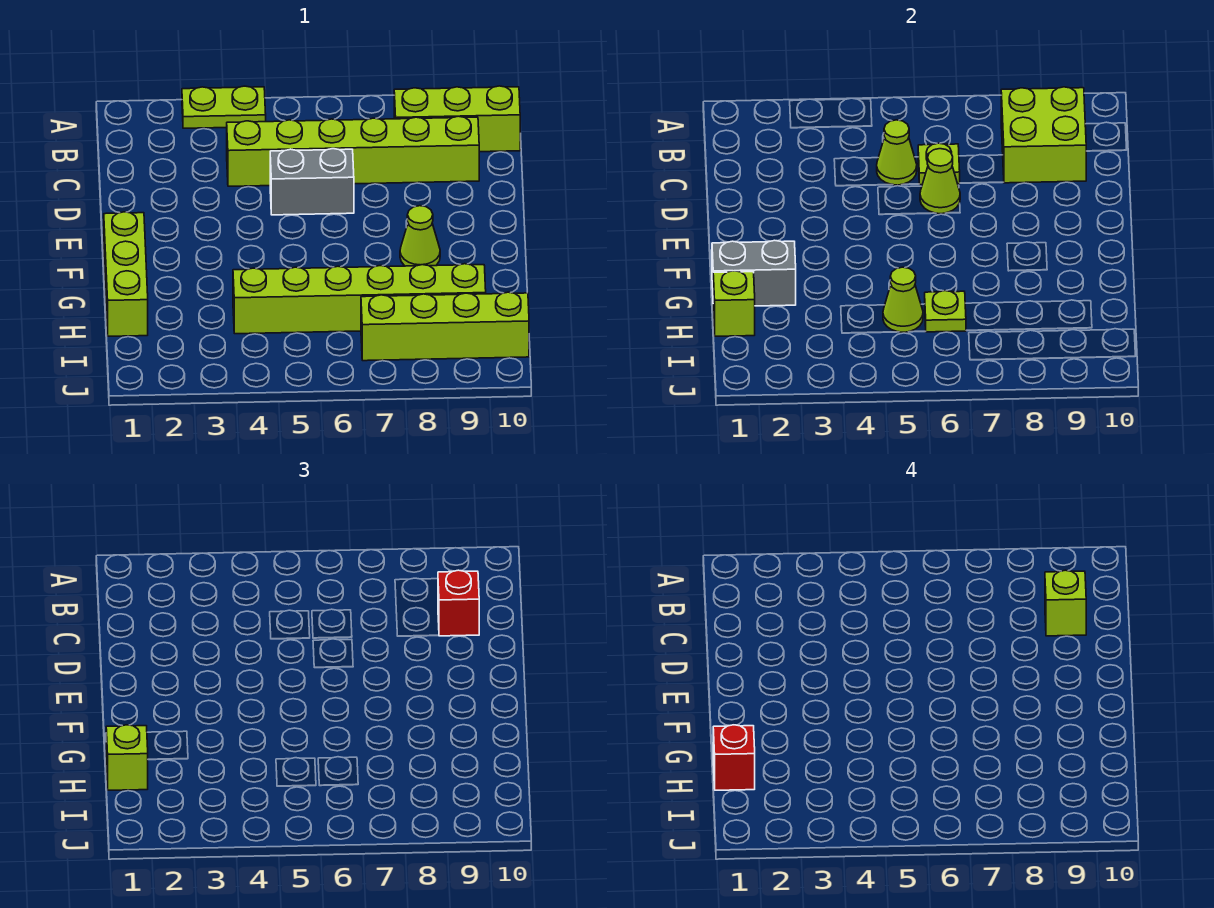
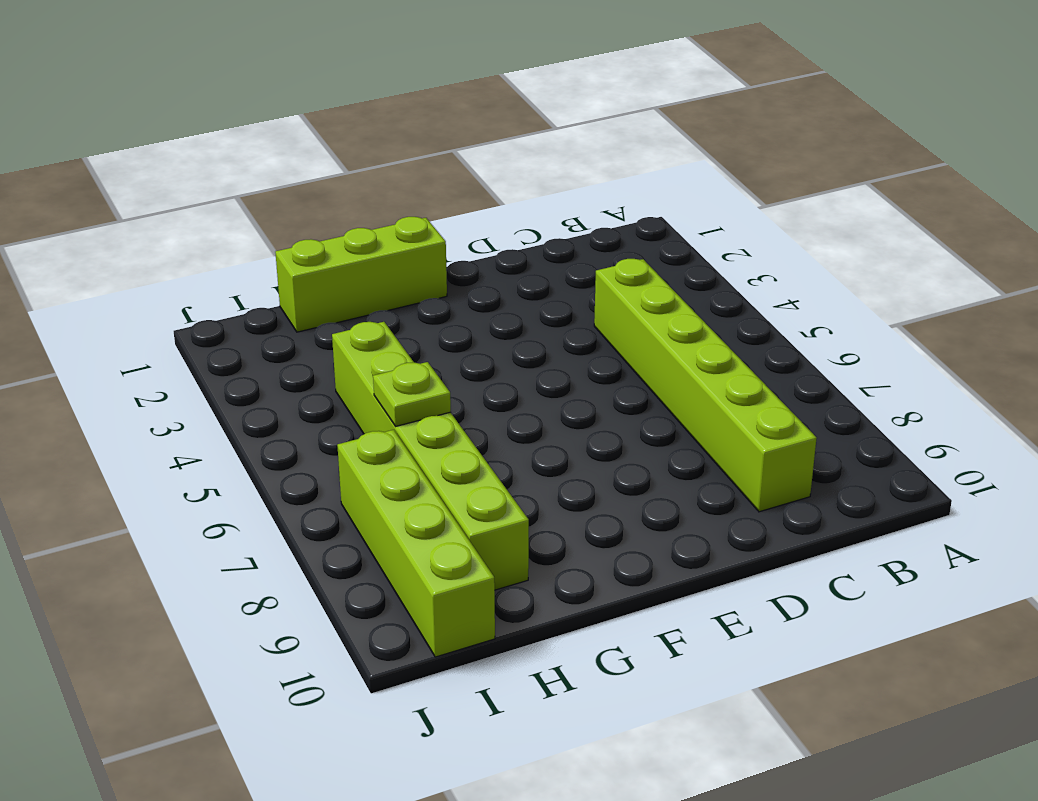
none -> lime plate A3:A4 level 1
none -> lime brick B8:B10 level 1
none -> grey brick D5:D6 level 1

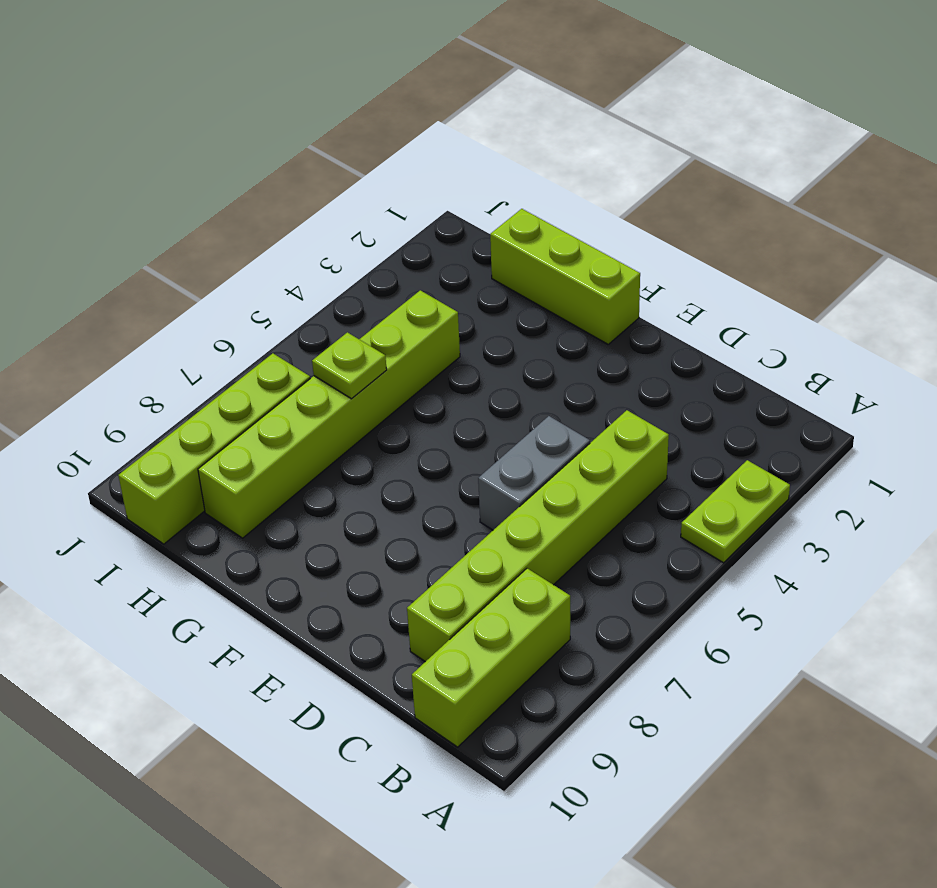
none -> lime cone F8 level 1
none -> lime brick B8:C9 level 2
none -> lime cone C5 level 2

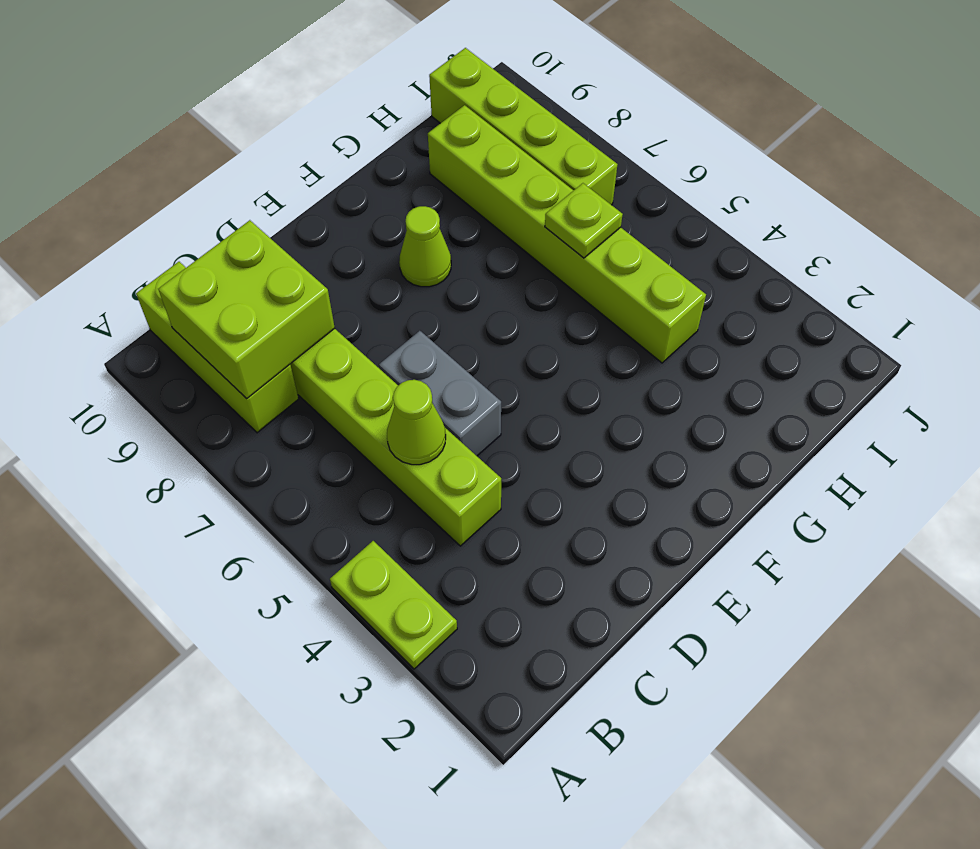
none -> lime brick F1:H1 level 1
none -> lime plate C6 level 2
none -> lime cone D6 level 2

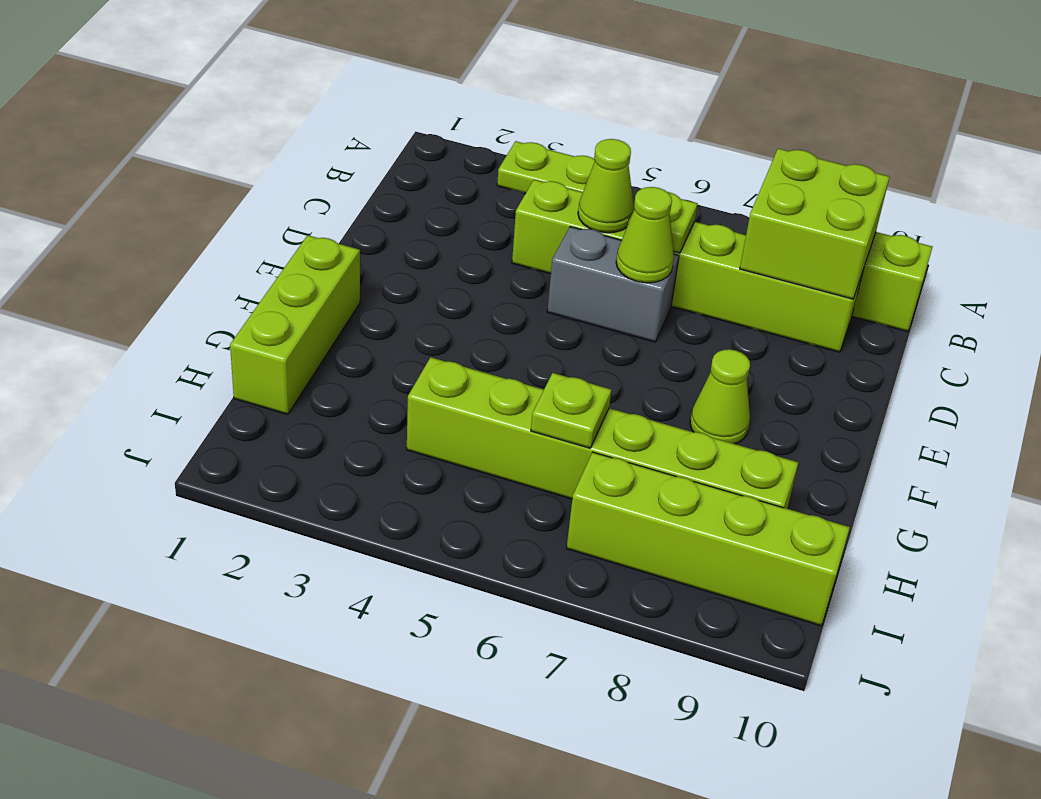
none -> grey brick G1:G2 level 2
none -> lime brick H1 level 2
none -> lime cone H5 level 2

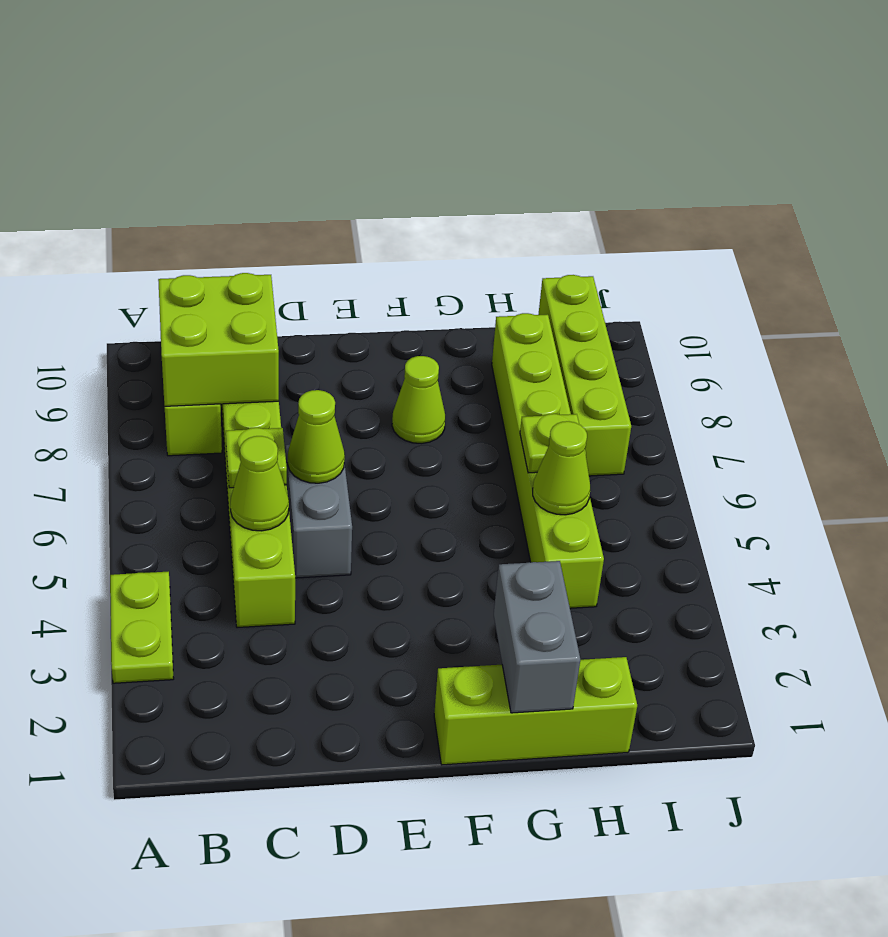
none -> lime brick H1 level 2
none -> red brick C9 level 3
none -> lime brick H1 level 3

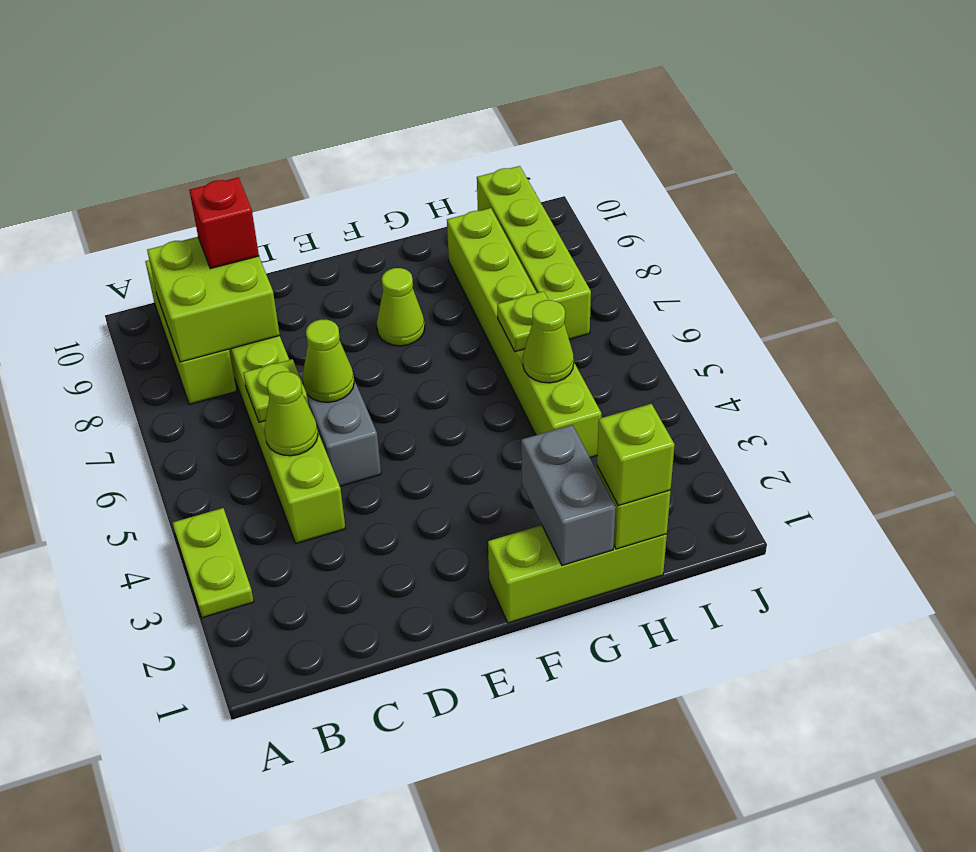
none -> lime brick C9 level 4
none -> red brick H1 level 4

